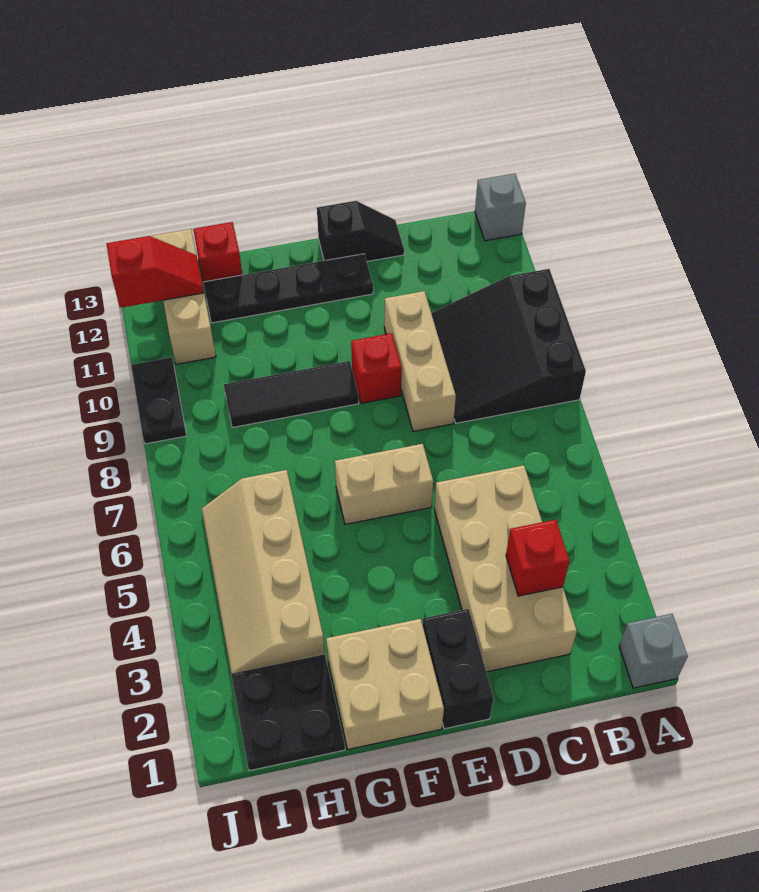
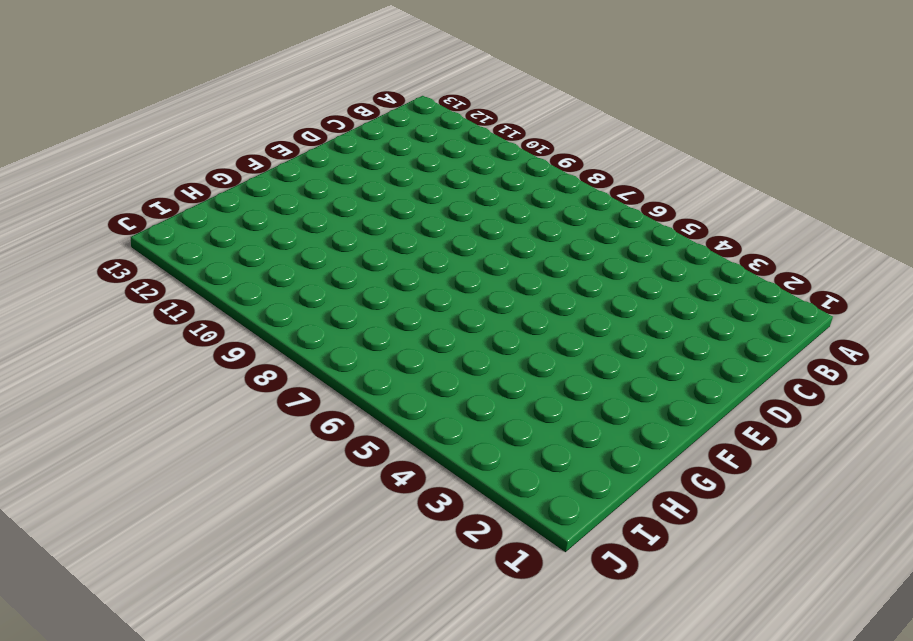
none -> grey brick A1 level 1
none -> black slope A8:C10 level 1 top A
none -> grey brick A13 level 1

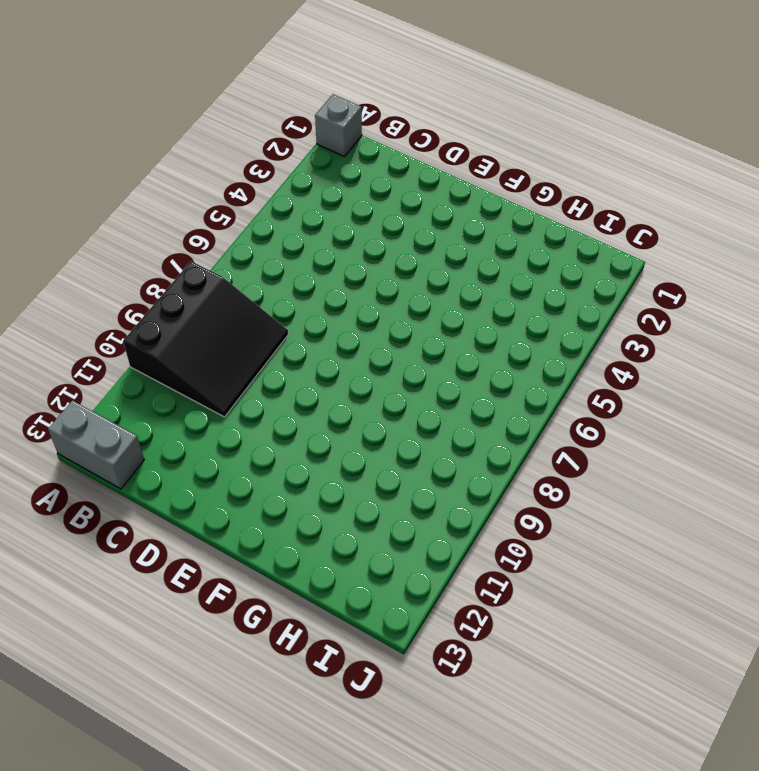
grey brick A13:B13 level 1 -> grey brick A13 level 1
none -> tan brick C2:D5 level 1
none -> tan brick D8:D10 level 1
none -> black slope D13:E13 level 1 top E

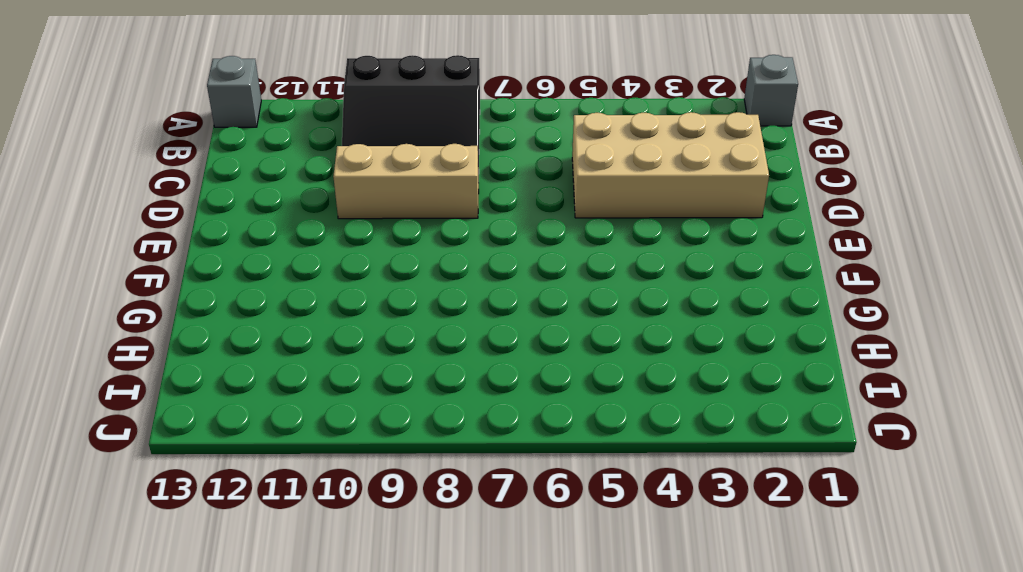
none -> black slope D13:E13 level 1 top E
none -> black brick E1:E2 level 1
none -> tan brick E6:F6 level 1

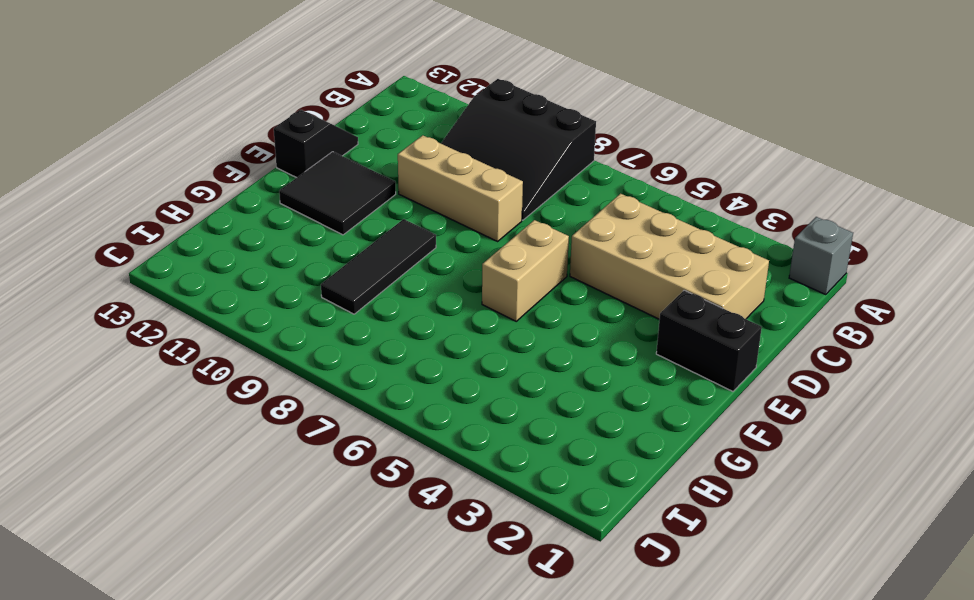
black tile E11:F12 level 1 -> black plate E12:H12 level 1
none -> grey brick A13 level 1
none -> red brick E9 level 1
none -> tan brick F1:G2 level 1

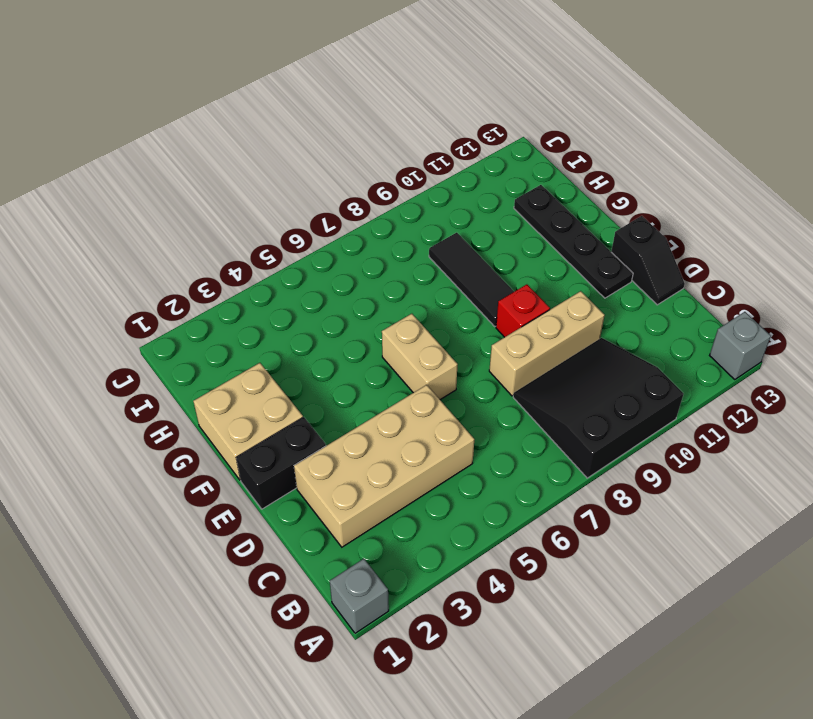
none -> black plate H1:I2 level 1
none -> tan slope H3:I6 level 1 top H
none -> red brick H13 level 1

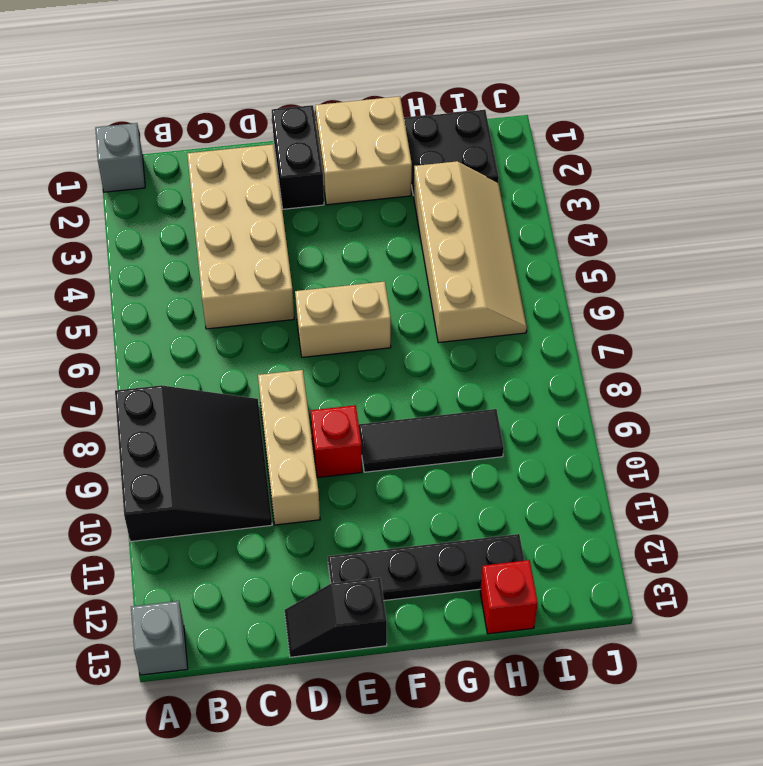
none -> tan brick I11:I13 level 1
none -> black plate J9:J10 level 1
none -> red brick C3 level 2

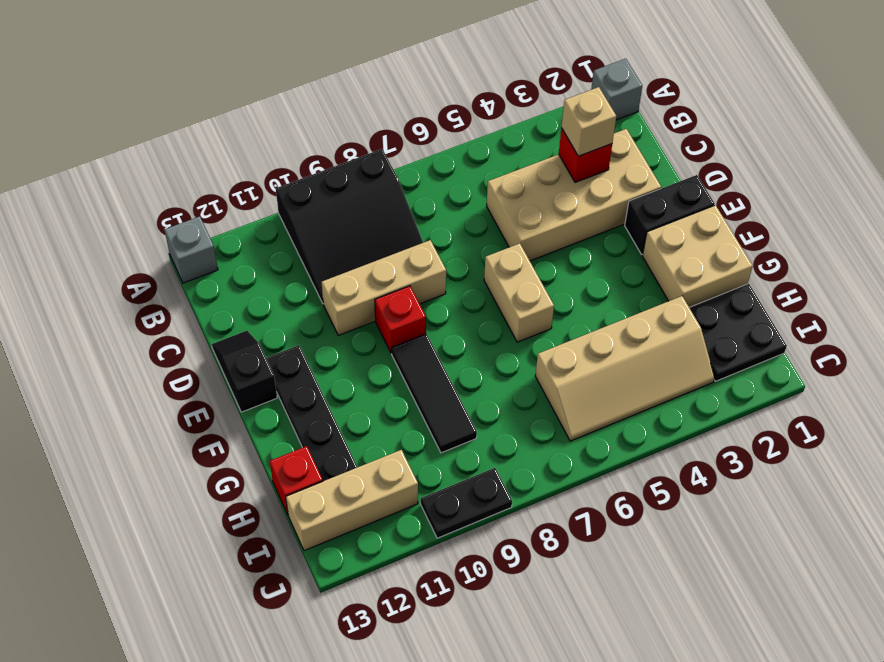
tan brick C3 level 3 -> none
none -> red slope I12:J12 level 2 top J

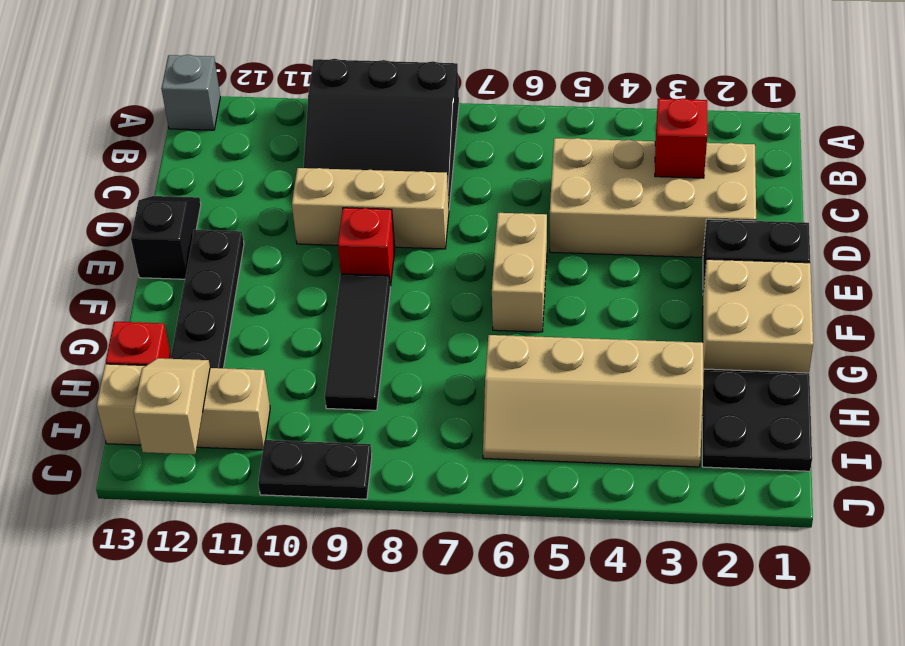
tan slope I12:J12 level 2 top J -> red slope I12:J12 level 2 top J
none -> grey brick A1 level 1

